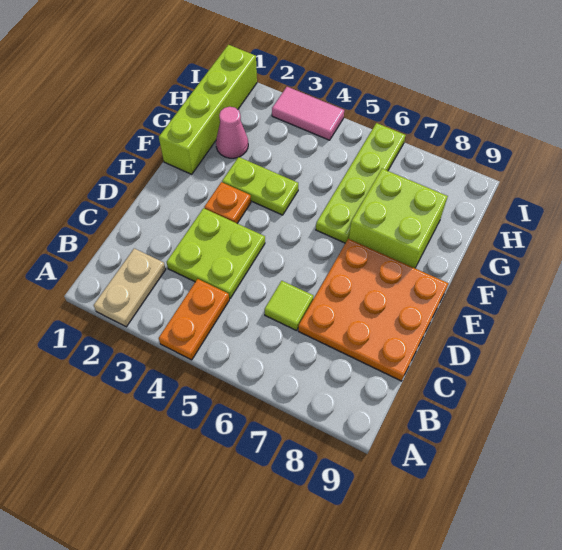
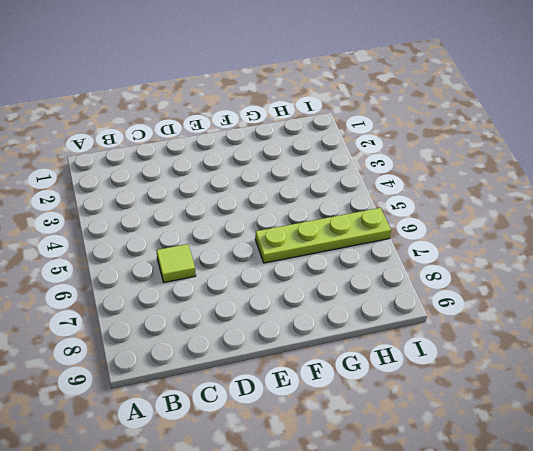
none -> tan plate A2:B2 level 1
none -> orange plate A4:B4 level 1
none -> lime plate C3:D4 level 1

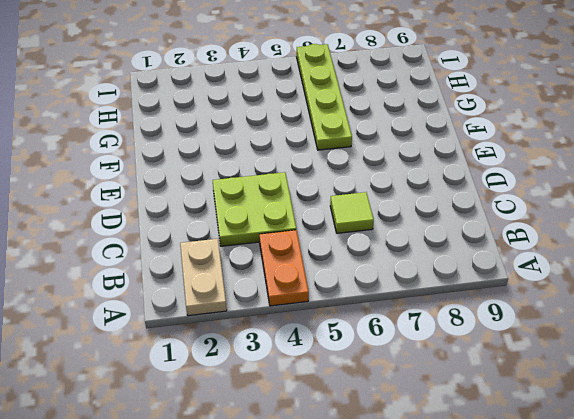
none -> orange plate C7:E9 level 1
none -> orange plate E3 level 1
none -> lime brick F1:I1 level 1

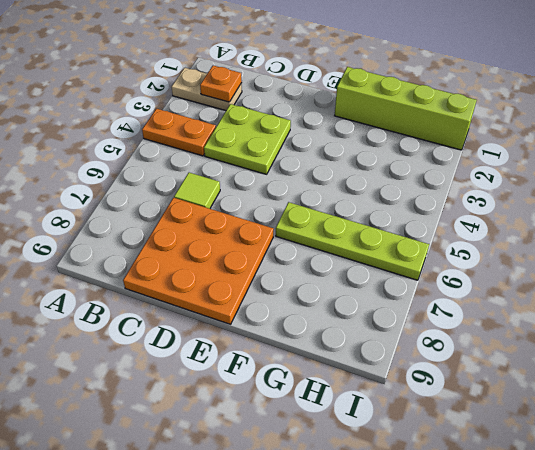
orange plate B2 level 2 -> orange plate E3 level 1
none -> lime plate F3:F4 level 1
none -> lime brick F7:G8 level 1
none -> pink cone G2 level 1

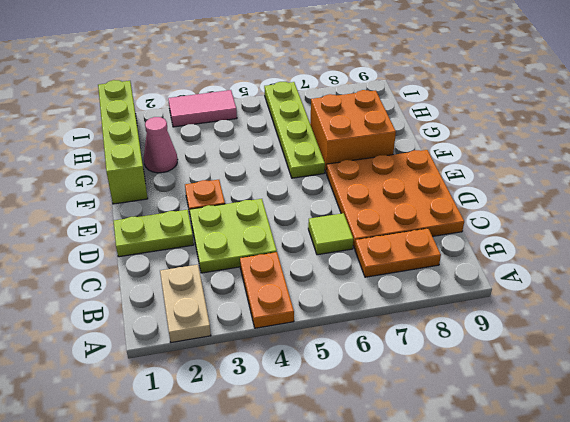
orange plate B7:B8 level 1 -> none
lime plate D1:D2 level 1 -> lime plate F3:F4 level 1
orange brick F7:G8 level 1 -> lime brick F7:G8 level 1

